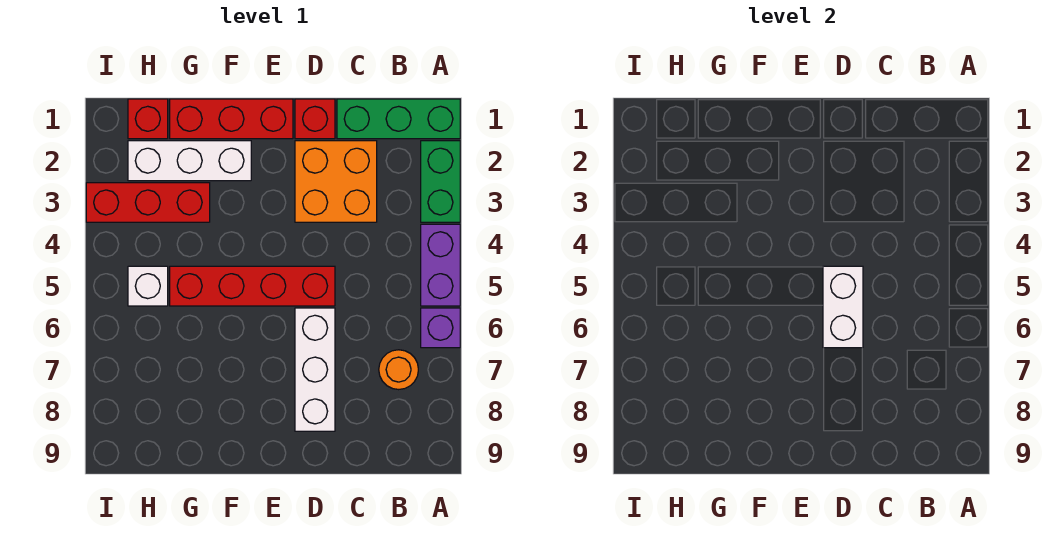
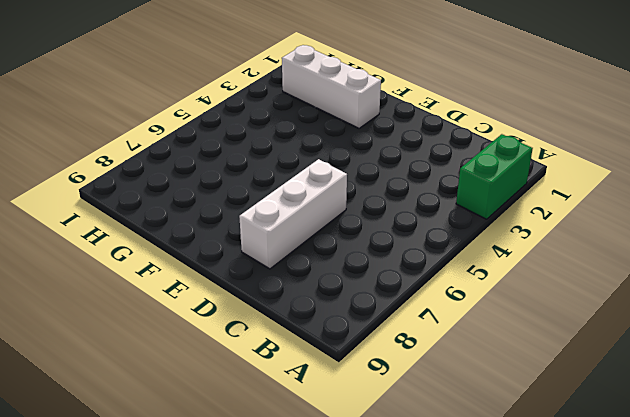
none -> green brick A1:C1 level 1
none -> purple brick A4:A5 level 1
none -> purple brick A6 level 1

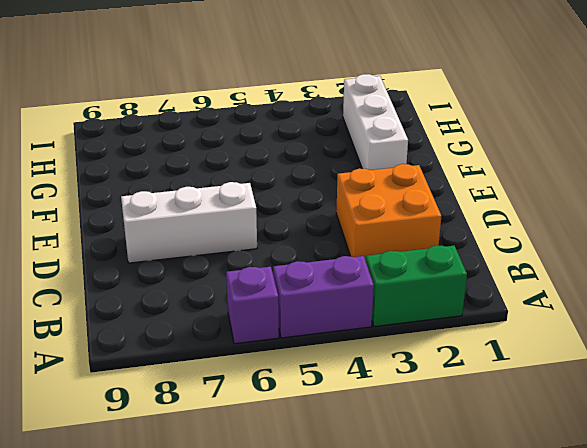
none -> green brick A1:C1 level 1
none -> orange round brick B7 level 1
none -> red brick D1 level 1

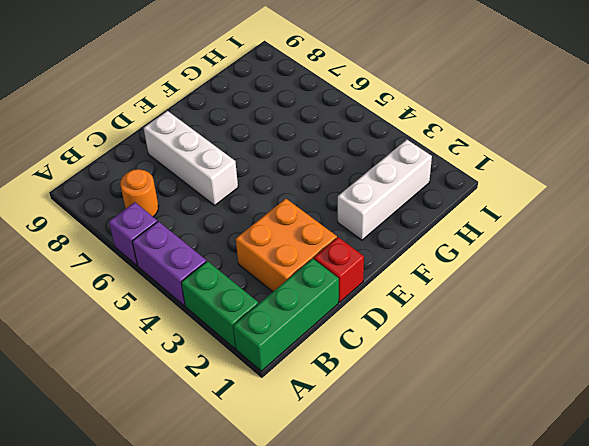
none -> red brick D5:G5 level 1
none -> red brick E1:G1 level 1
none -> red brick G3:I3 level 1

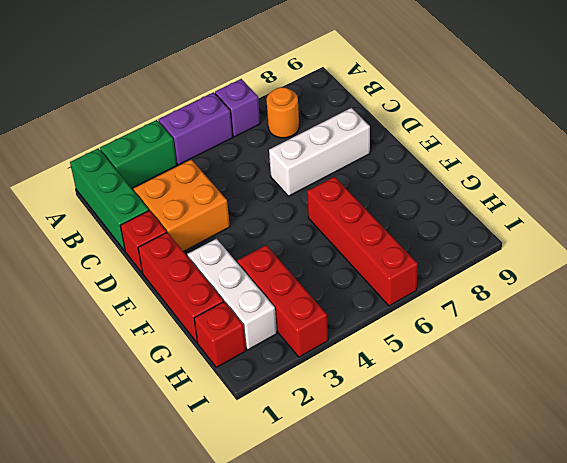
red brick F6:I6 level 1 -> red brick D5:G5 level 1
none -> white brick H5 level 1
none -> white brick D5:D6 level 2

